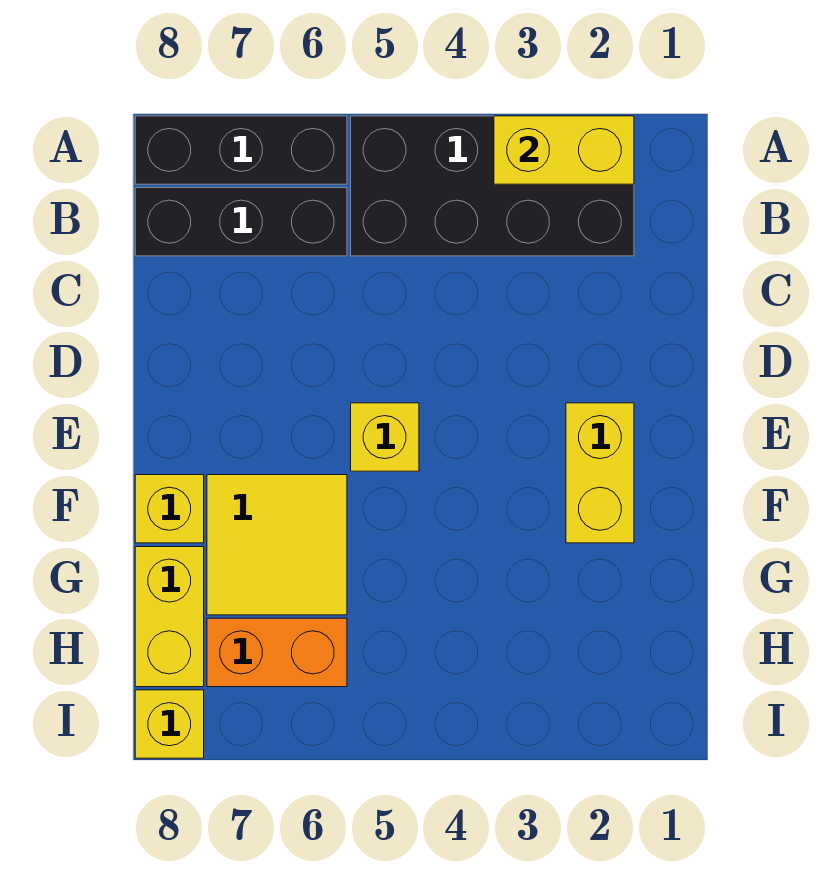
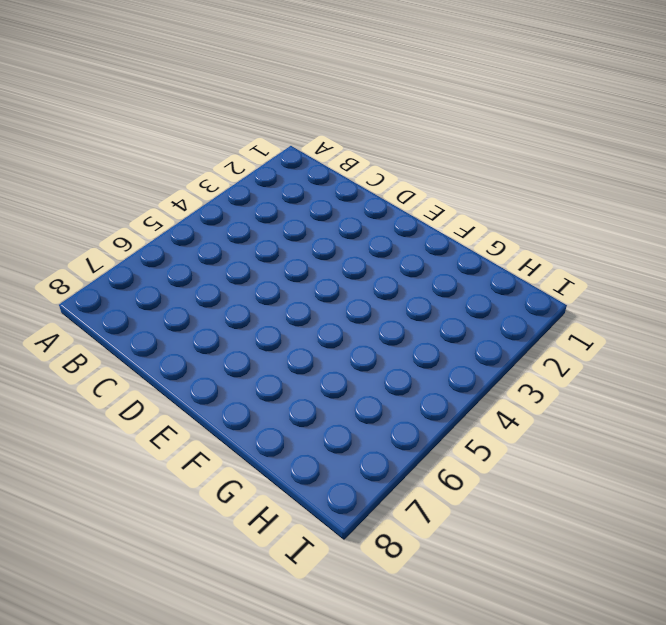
none -> black brick A2:B5 level 1
none -> black brick A6:A8 level 1

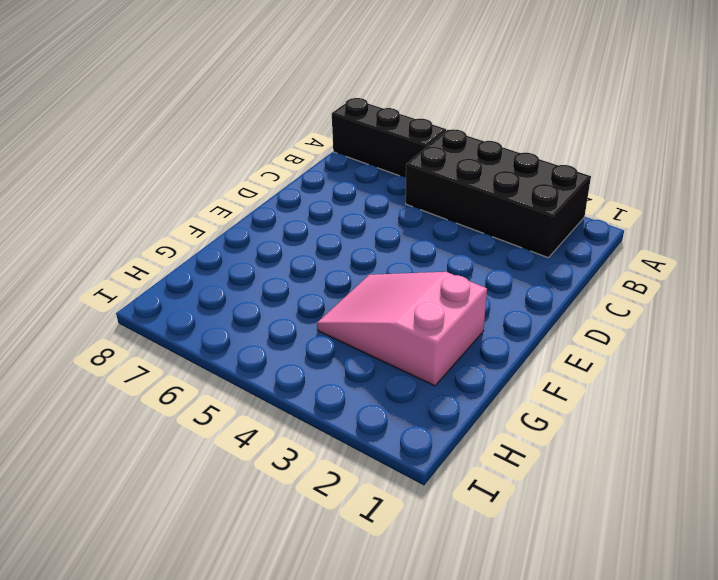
pink slope F2:G4 level 1 top 2 -> yellow brick E2:F2 level 1
none -> black brick B6:B8 level 1
none -> yellow brick E5 level 1

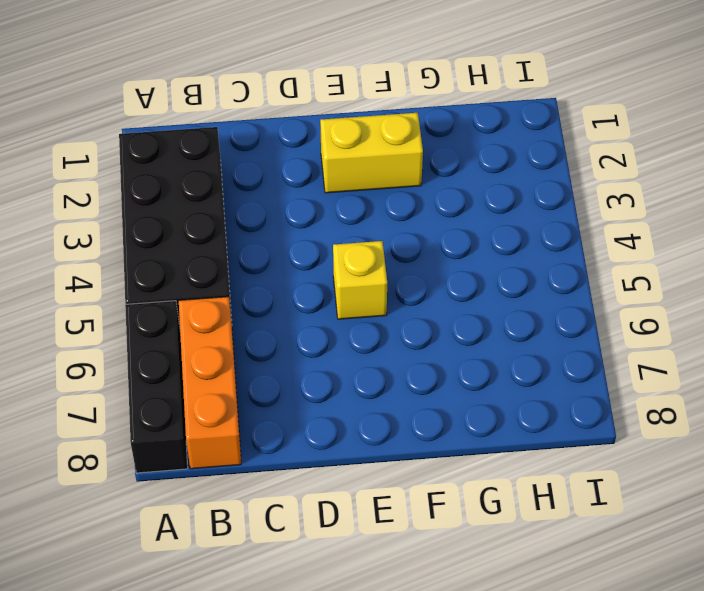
orange brick B6:B8 level 1 -> black brick B6:B8 level 1
none -> yellow tile F6:G7 level 1
none -> yellow brick F8 level 1

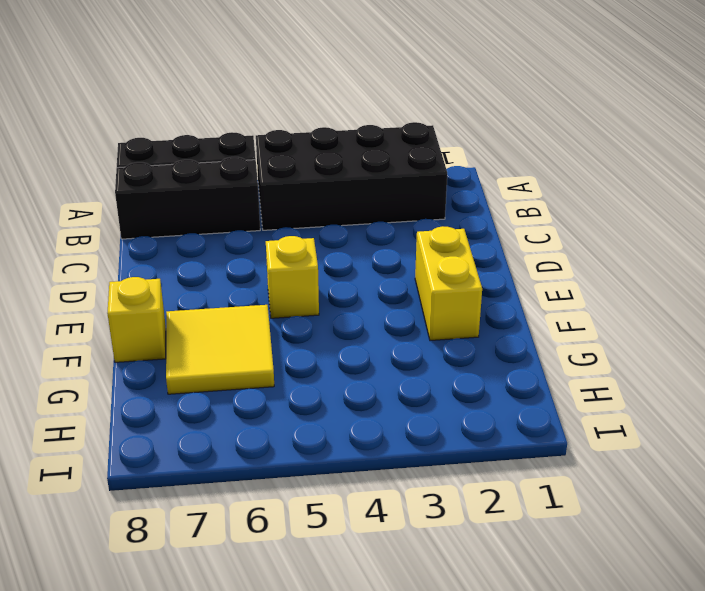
none -> yellow brick G8:H8 level 1
none -> orange brick H6:H7 level 1

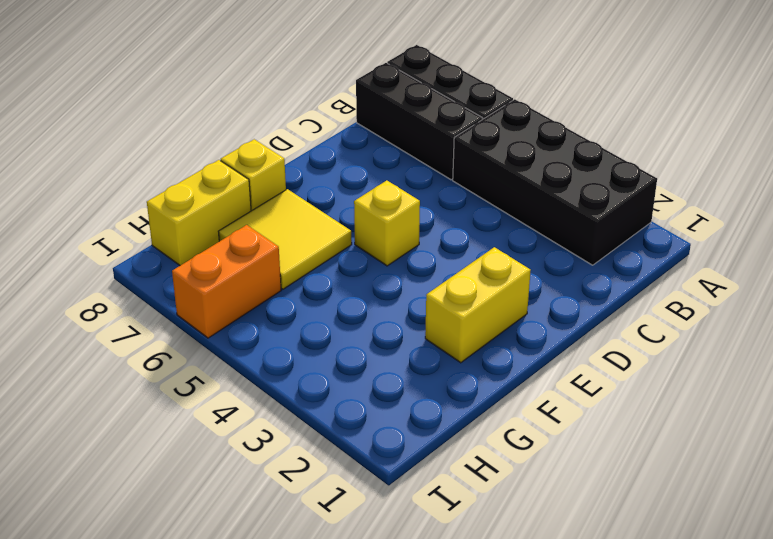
orange brick H6:I6 level 1 -> orange brick H6:H7 level 1
none -> yellow brick I8 level 1
none -> yellow brick A2:A3 level 2

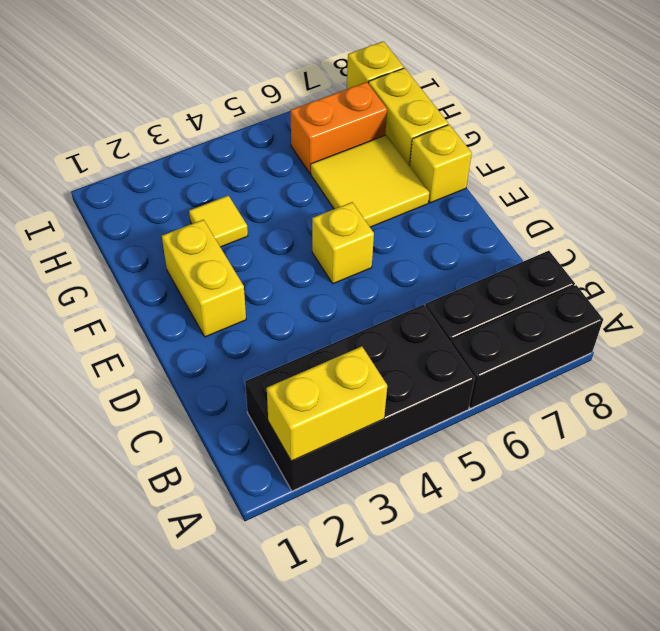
yellow tile G3 level 1 -> none

